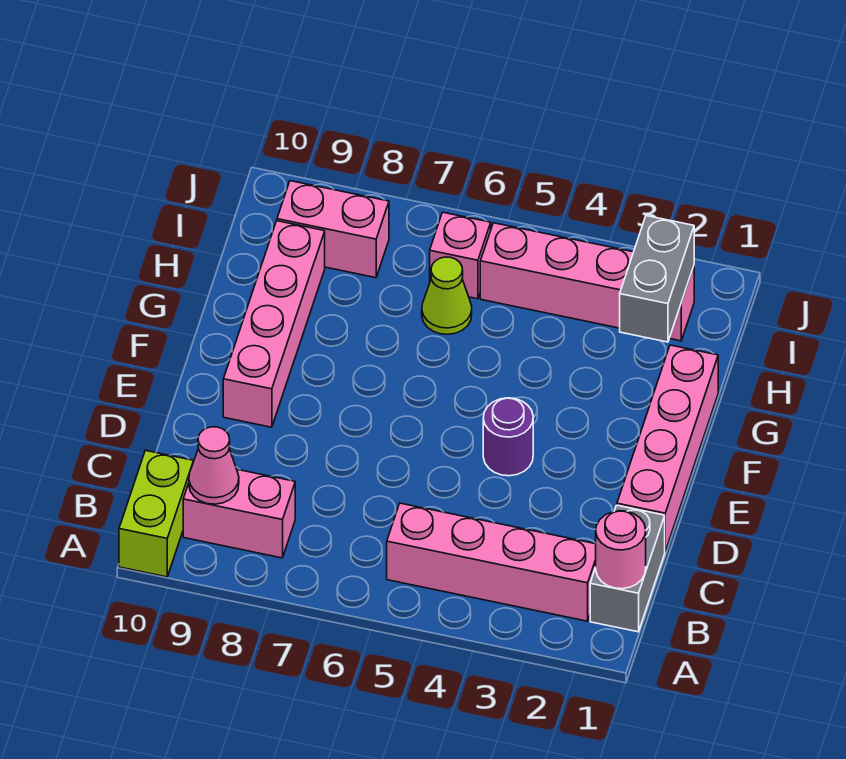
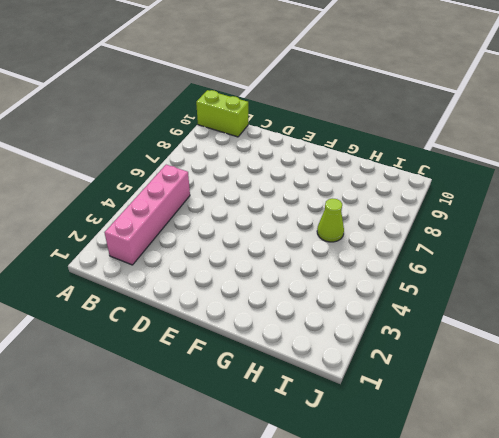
none -> grey brick B1:C1 level 1
none -> pink brick B8:B9 level 1
none -> pink brick D1:G1 level 1

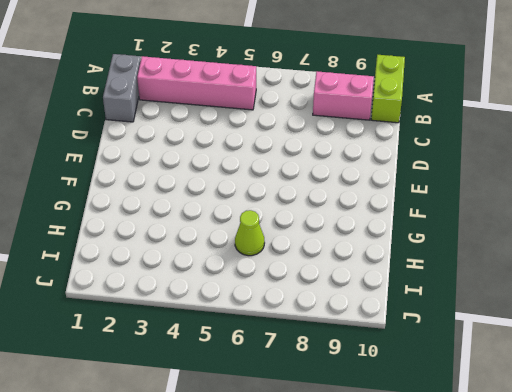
none -> pink brick D1:G1 level 1
none -> purple round brick E4 level 1
none -> pink brick E9:H9 level 1

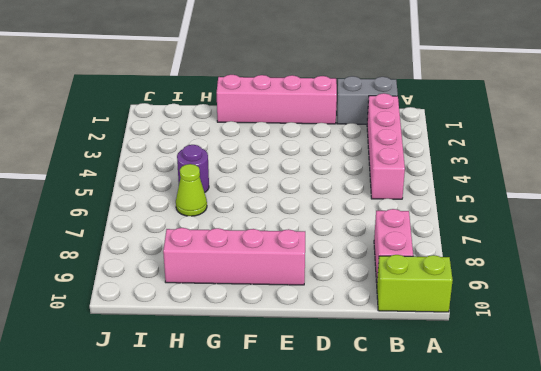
purple round brick H5 level 1 -> purple round brick E4 level 1
none -> pink brick I2:I5 level 1
none -> pink brick I6 level 1
none -> pink brick I8:I9 level 1

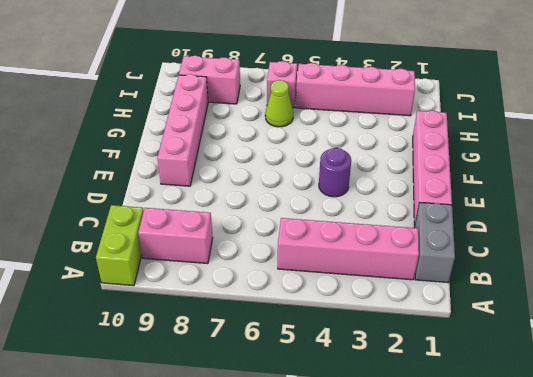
none -> pink round brick B1 level 2
none -> pink cone B9 level 2
none -> grey brick H2:I2 level 2

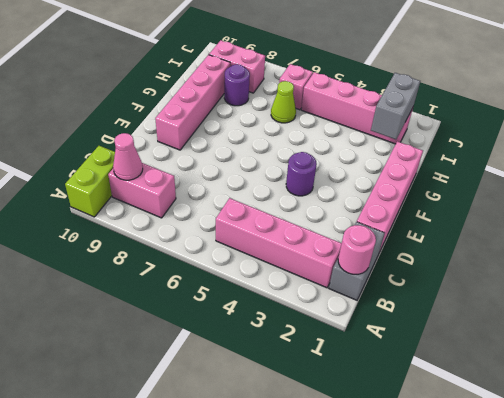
purple round brick H8 level 1 -> none

